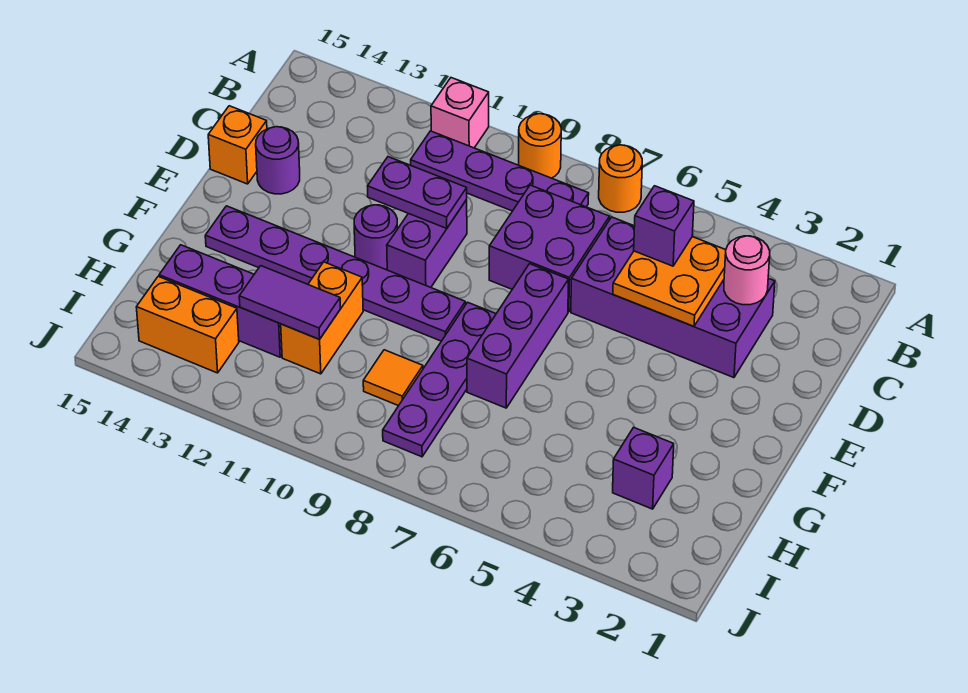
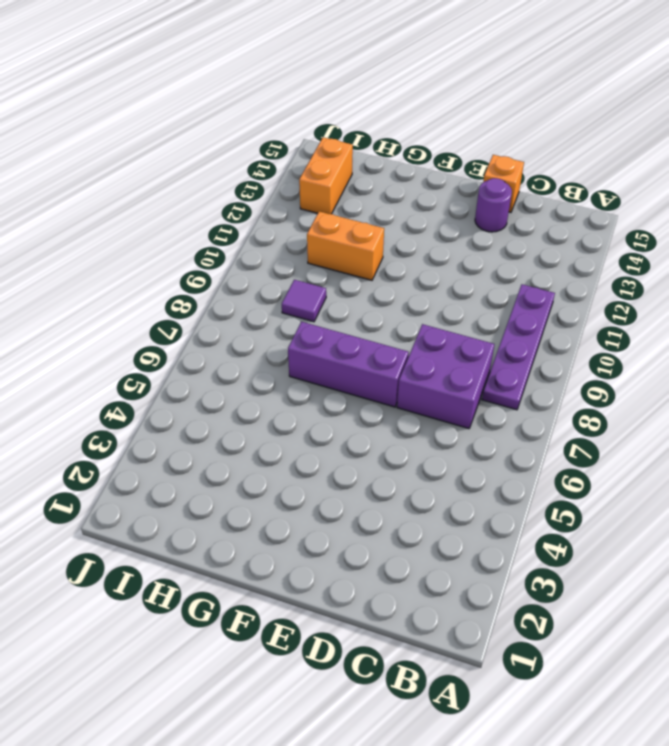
purple tile H9 level 1 -> orange tile H9 level 1
none -> orange round brick A7 level 1
none -> orange round brick A9 level 1
none -> pink brick A11 level 1

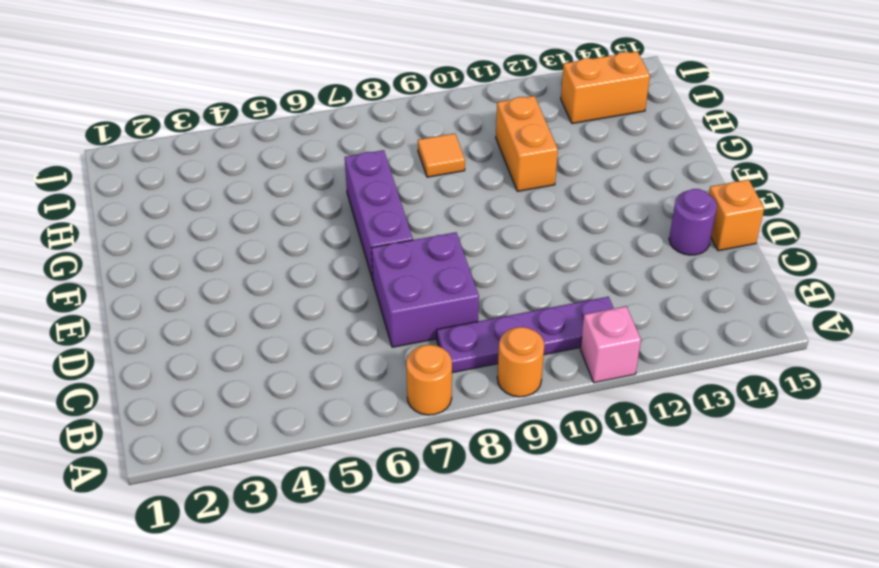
none -> purple brick C3:D6 level 1
none -> purple brick D10:E10 level 1
none -> purple round brick E11 level 1

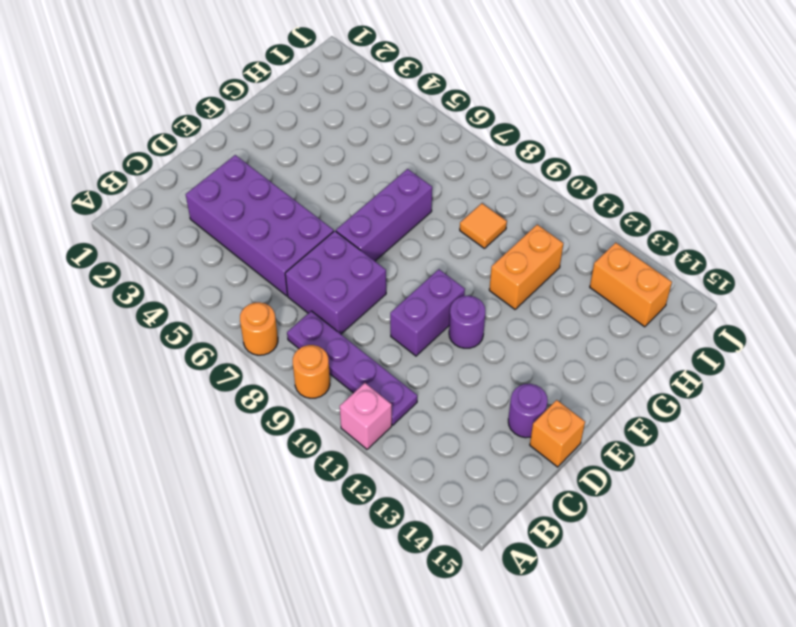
none -> purple plate F8:I8 level 1
none -> purple plate F9:F14 level 1
none -> purple brick H3 level 1

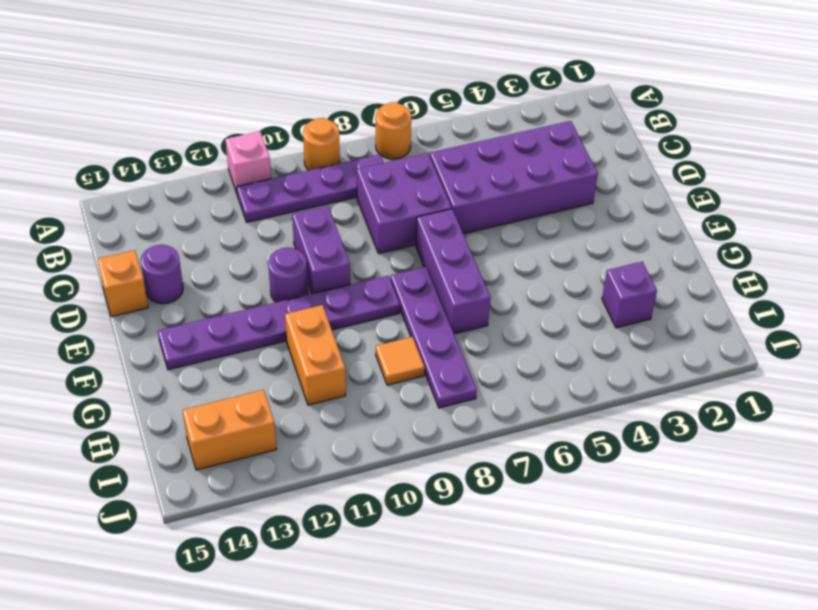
none -> purple brick H12:H14 level 1
none -> pink round brick C3 level 2
none -> orange plate C4:D5 level 2

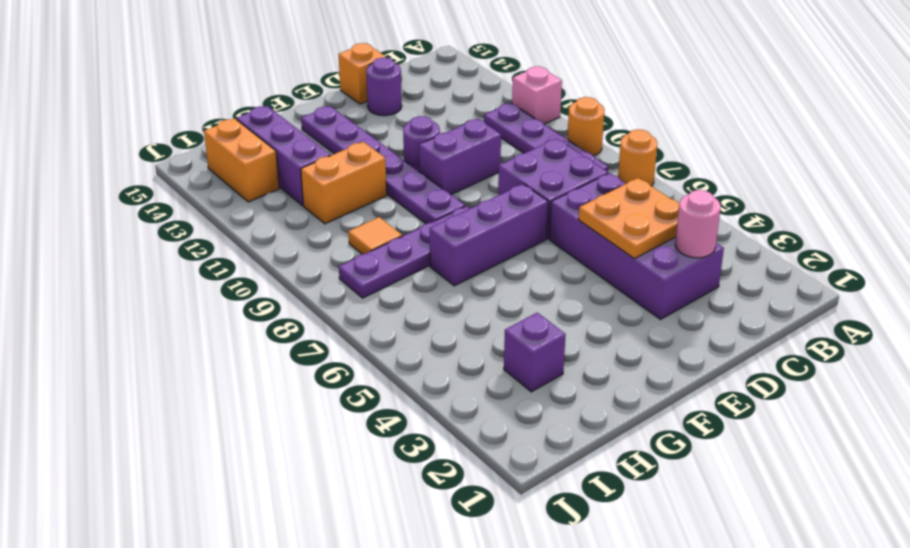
none -> purple plate D10:D11 level 2
none -> purple tile H11:H12 level 2
none -> purple brick C5 level 3

